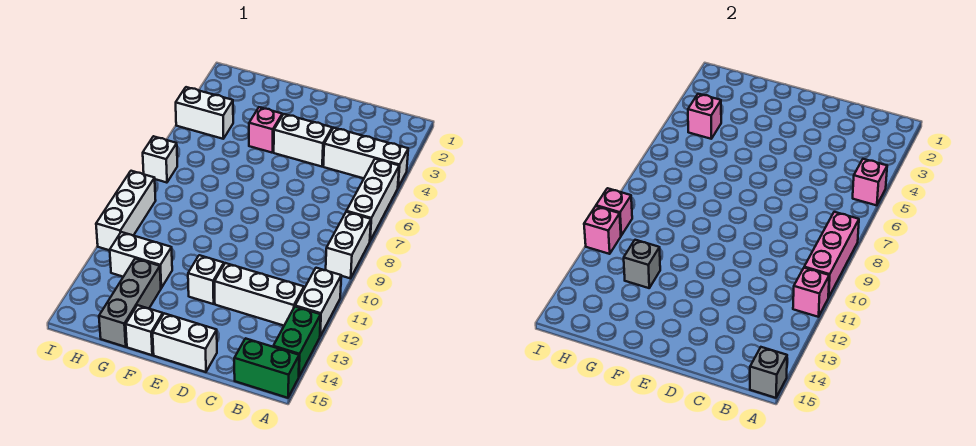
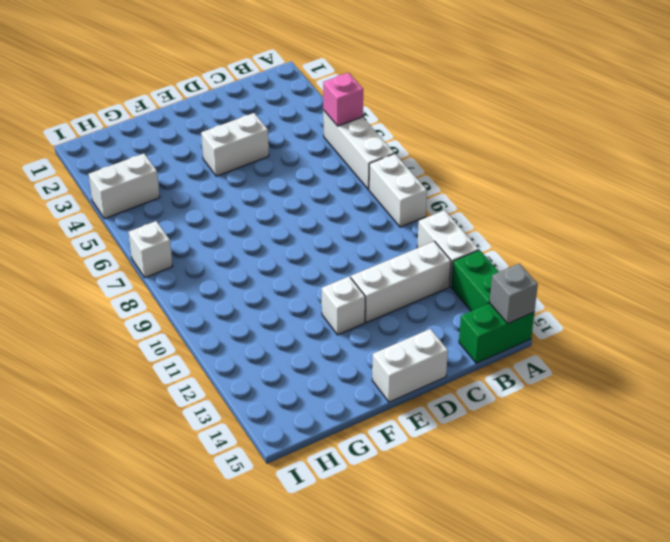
none -> white brick A4:C4 level 1
none -> pink brick F4 level 1
none -> white brick F15 level 1

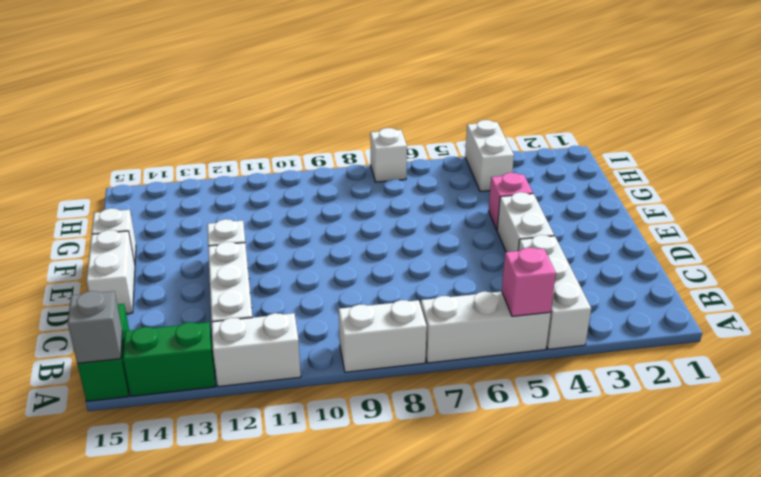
none -> white brick G12:H12 level 1
none -> grey brick G13:G15 level 1
none -> white brick I9:I11 level 1

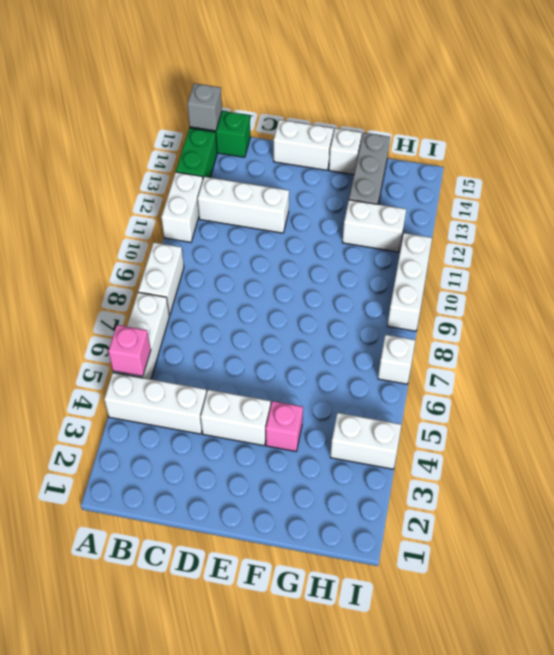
none -> white brick E12 level 1
none -> pink brick A8:A10 level 2
none -> pink brick A11 level 2

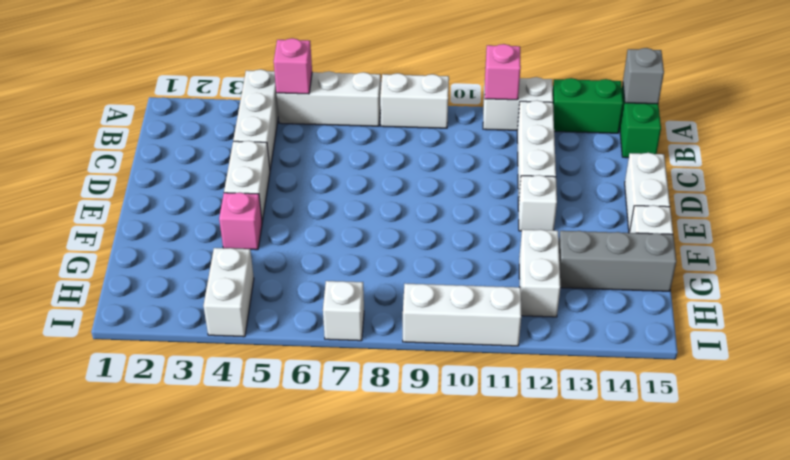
none -> pink brick A8:A10 level 2
none -> grey brick G12 level 2
none -> pink brick H4 level 2

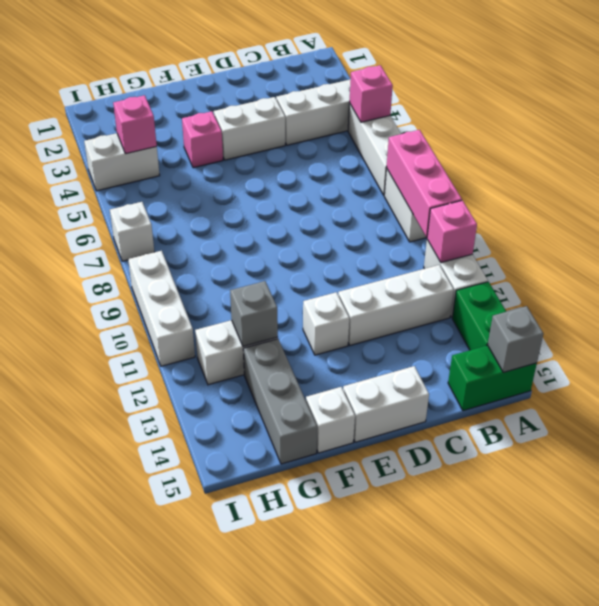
none -> pink brick I10 level 2
none -> pink brick I11 level 2

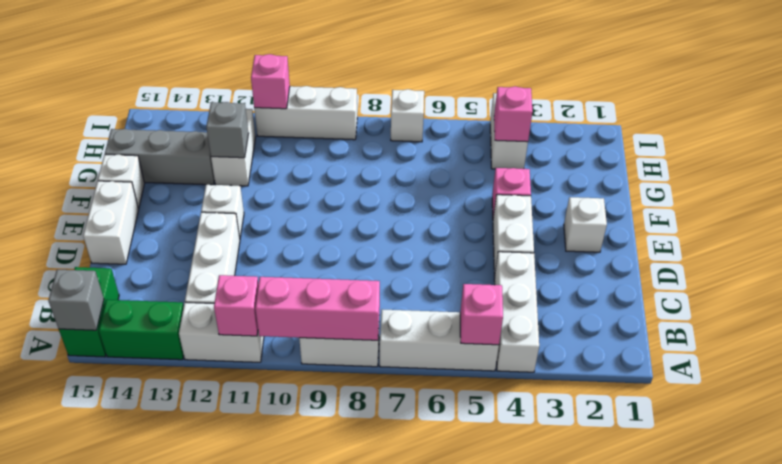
white brick E2 level 1 -> none
none -> pink brick I10 level 2

